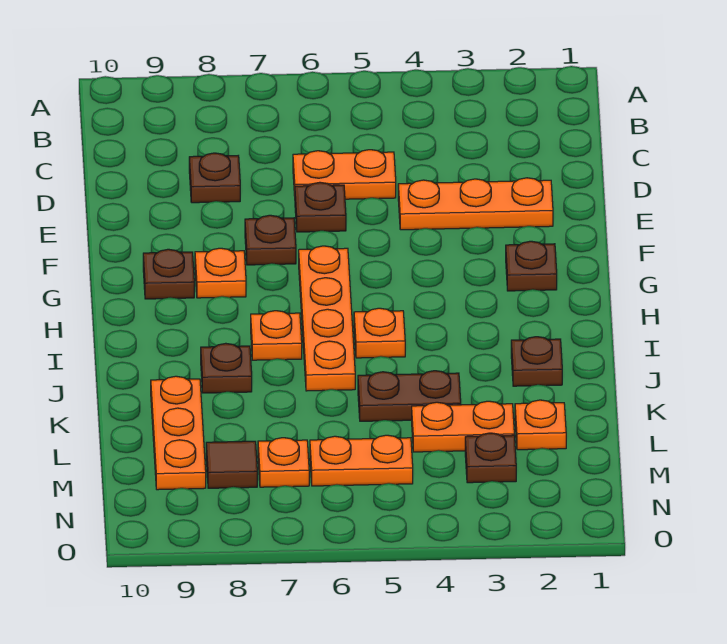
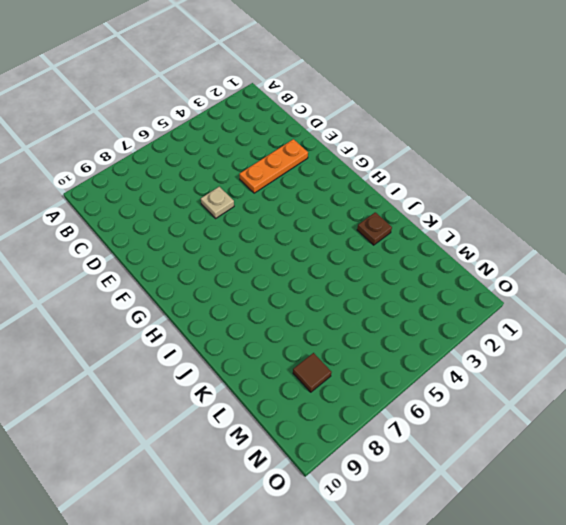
tan plate E6 level 1 -> brown plate E6 level 1
none -> orange plate D5:D6 level 1
none -> brown plate D8 level 1
none -> brown plate F7 level 1

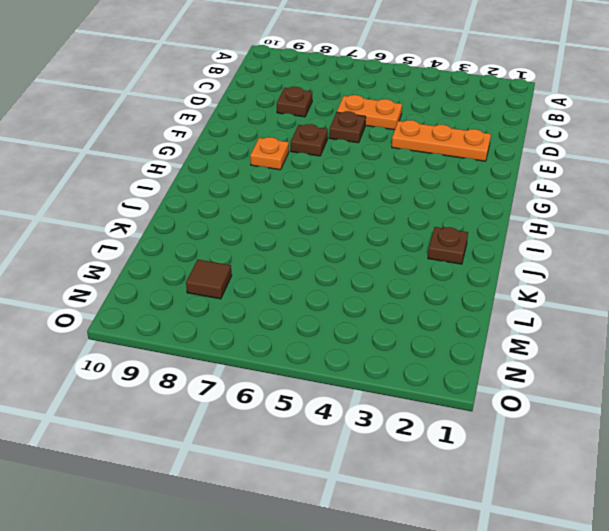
none -> brown plate G2 level 1
none -> orange plate G6:J6 level 1
none -> brown plate G9 level 1

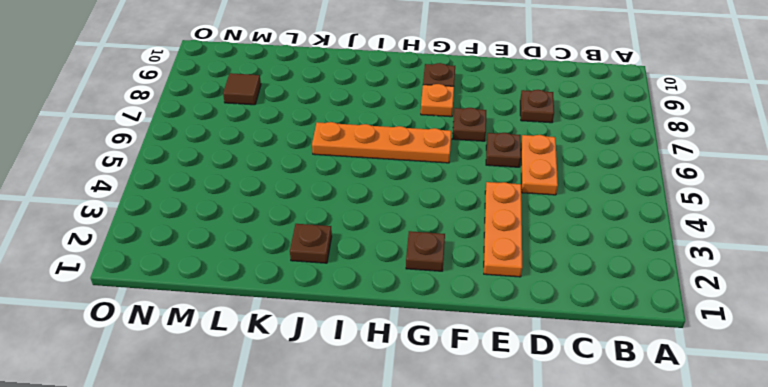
none -> orange plate I5 level 1
none -> orange plate I7 level 1
none -> brown plate J8 level 1

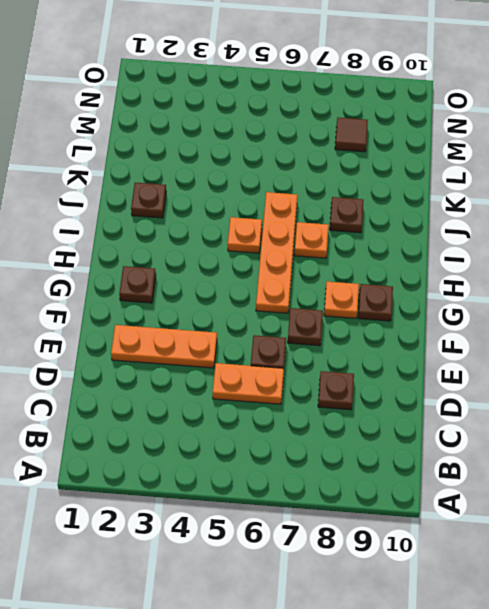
none -> brown plate K4:K5 level 1
none -> orange plate K9:M9 level 1
none -> orange plate L2 level 1

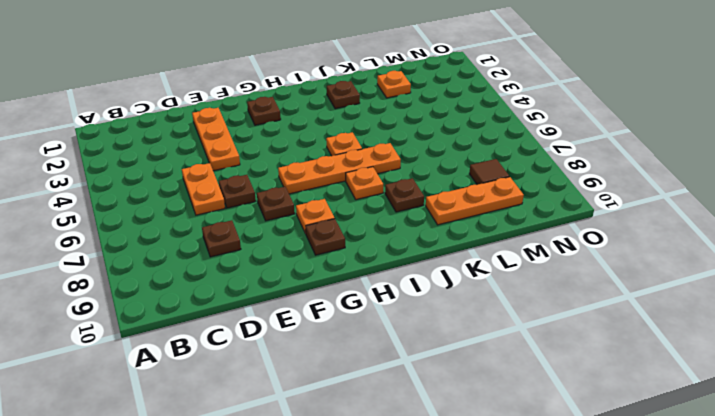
none -> brown plate K4:K5 level 1
none -> orange plate L3:L4 level 1
none -> brown plate M3 level 1

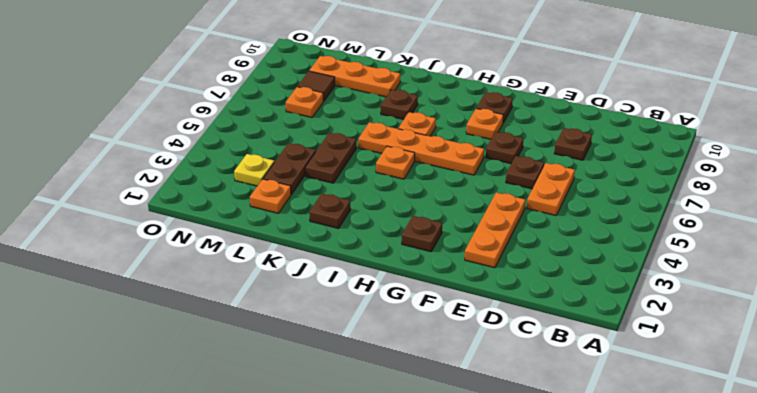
brown plate L3:L4 level 1 -> orange plate L3:L4 level 1
yellow plate M3 level 1 -> brown plate M3 level 1
none -> orange plate M5:M6 level 1

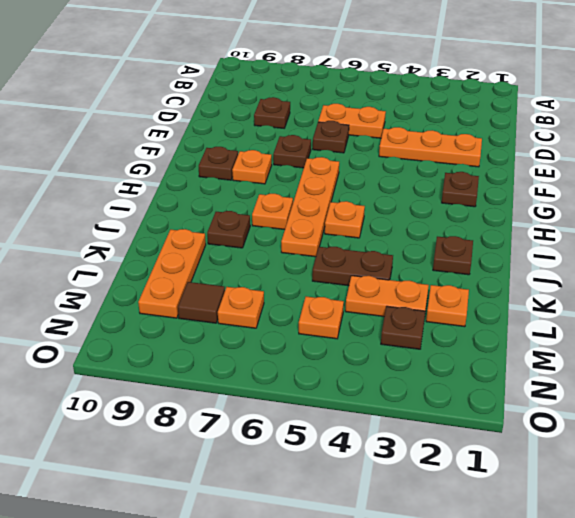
orange plate M5 level 1 -> orange plate M5:M6 level 1

